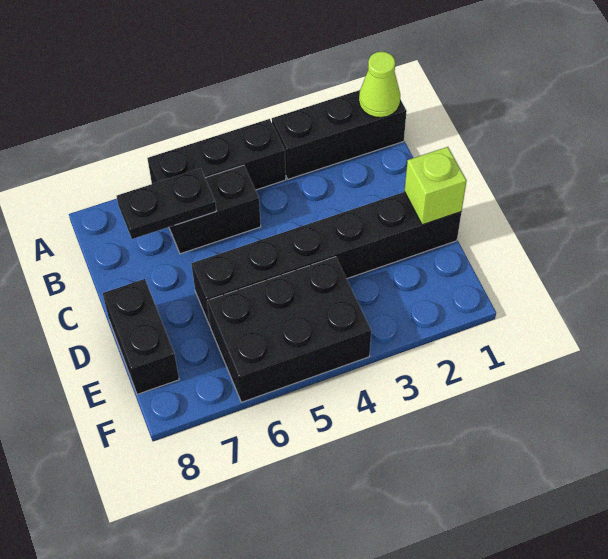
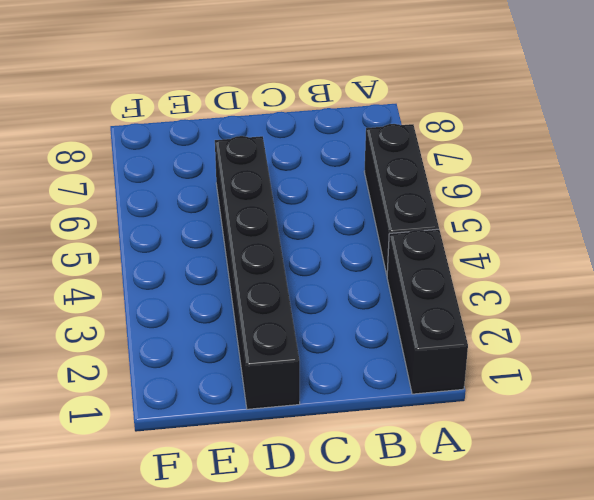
none -> black brick B5:B6 level 1
none -> black brick D8:E8 level 1

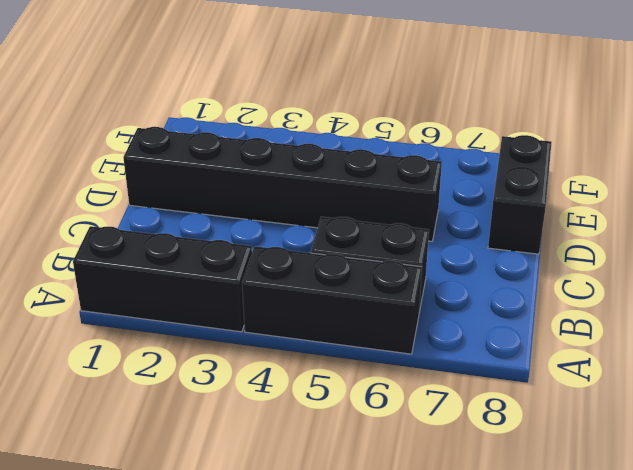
none -> black brick E4:F6 level 1
none -> lime cone A1 level 2

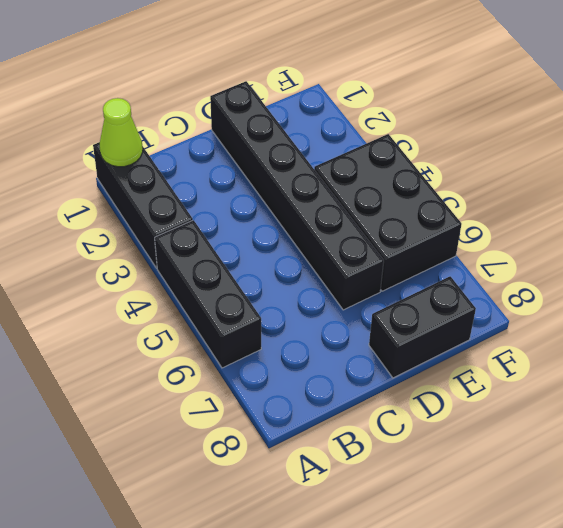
none -> black brick B5:B6 level 1
none -> black plate B6:B7 level 2

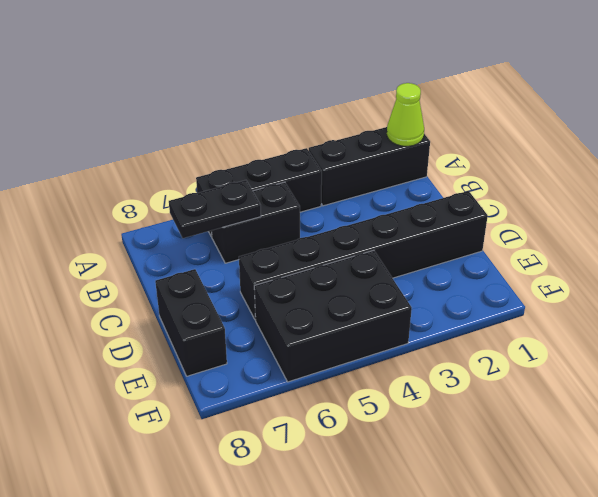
none -> lime brick D1 level 2

